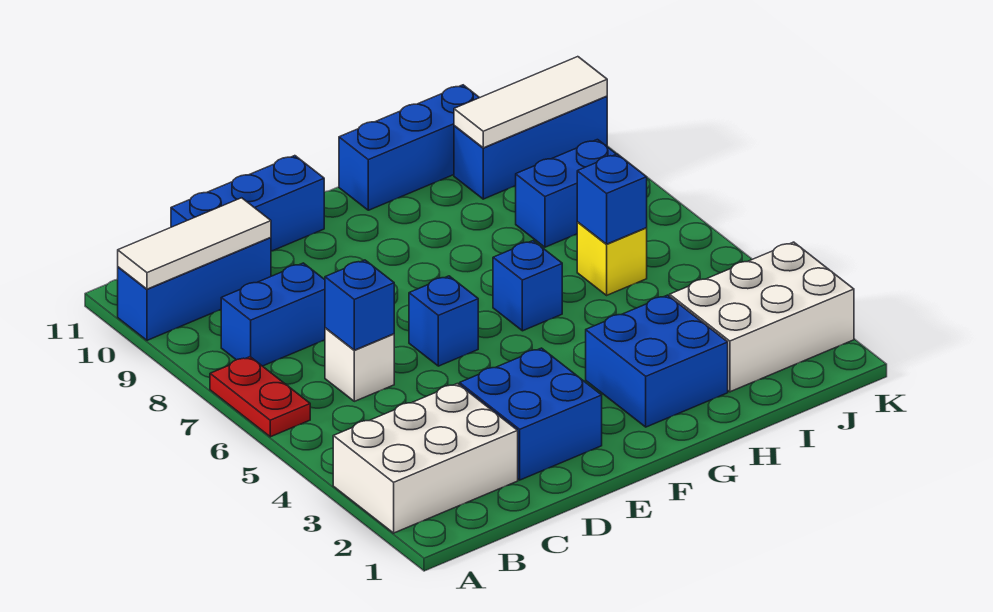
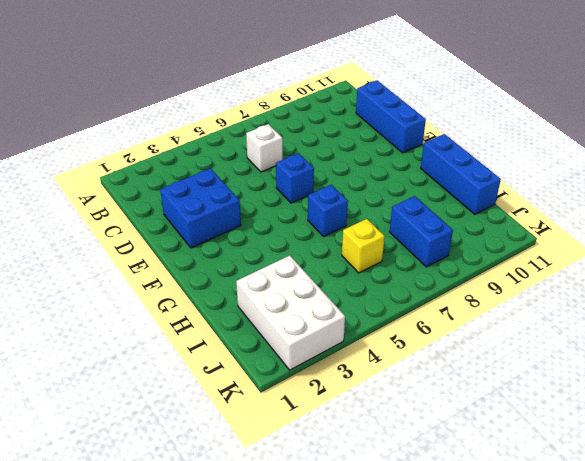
none -> white brick A2:C3 level 1
none -> red plate A6:A7 level 1
none -> blue brick A10:C10 level 1

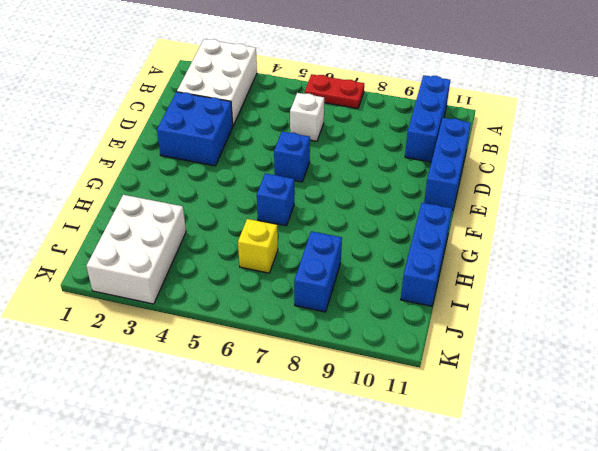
none -> blue brick B8:C8 level 1
none -> blue brick G2:H3 level 1
none -> blue brick I10:K10 level 1

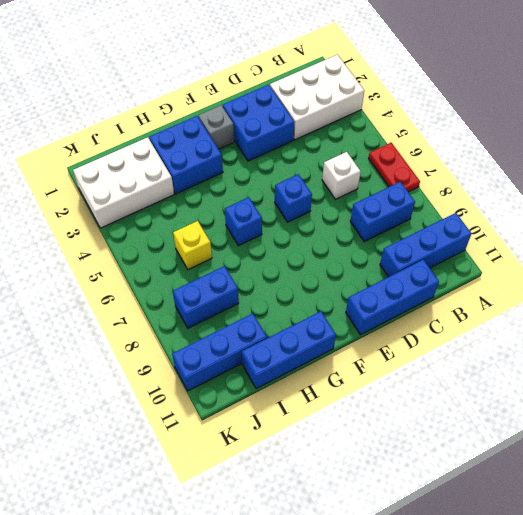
grey brick F2 level 1 -> none
none -> white tile A10:C10 level 2
none -> blue brick C6 level 2
none -> blue brick I6 level 2

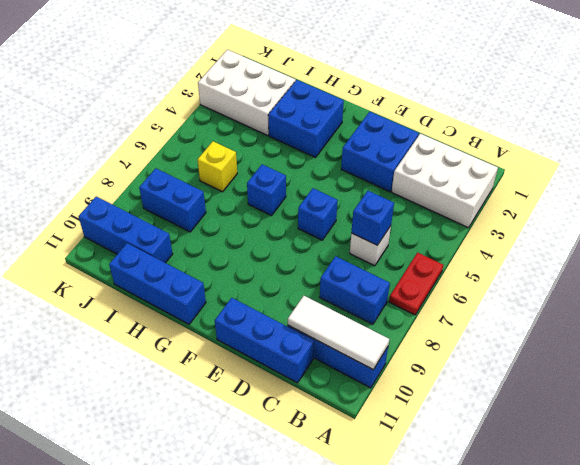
none -> blue brick I6 level 2
none -> white tile I10:K10 level 2

